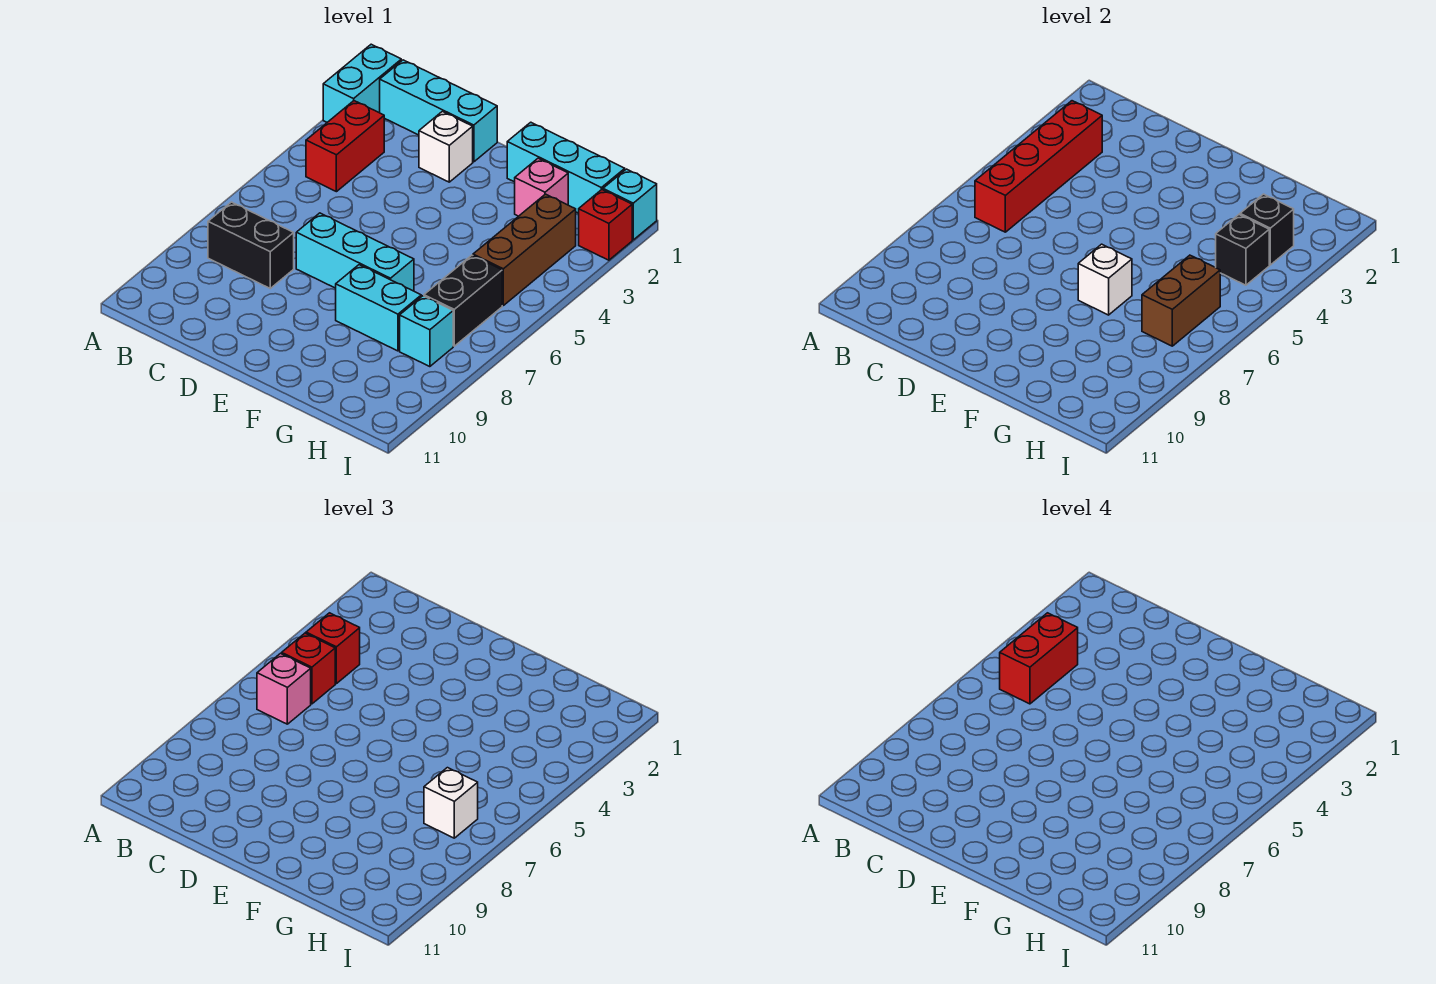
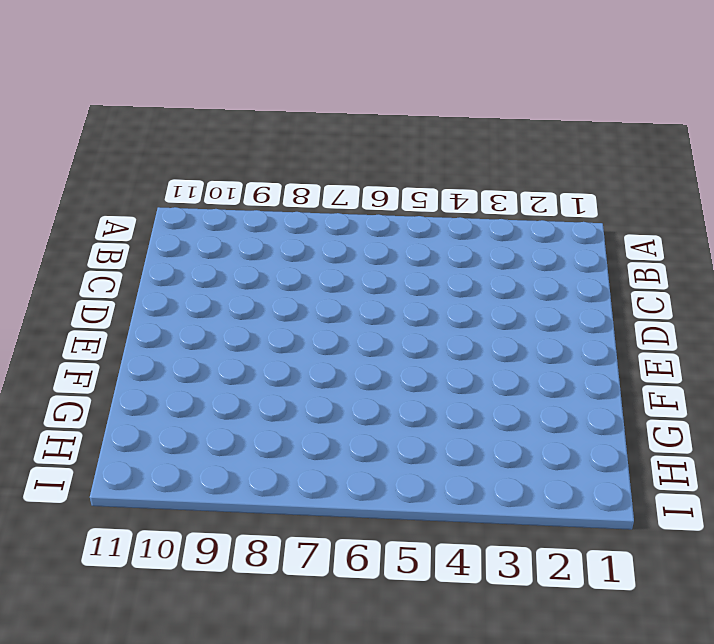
none -> cyan brick A1:A2 level 1
none -> cyan brick B1:D1 level 1
none -> red brick B3:B4 level 1

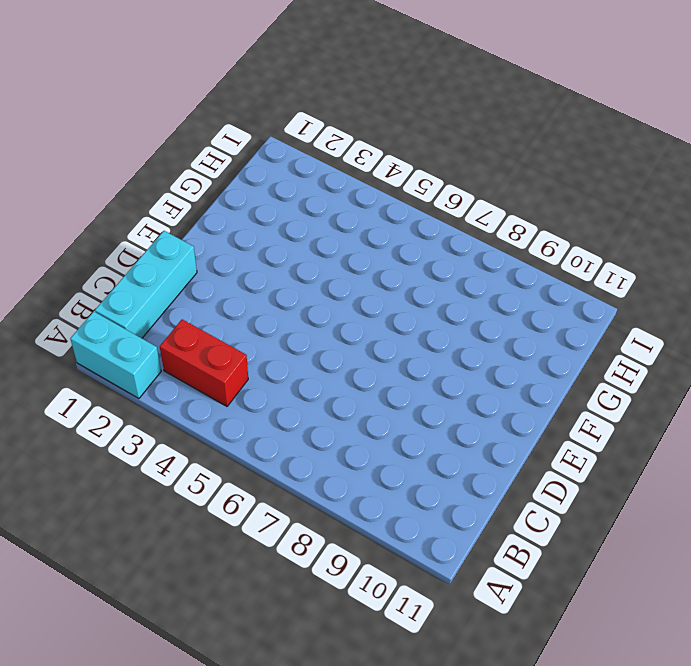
none -> black brick B8:C8 level 1
none -> white brick D2 level 1
none -> cyan brick D7:F7 level 1

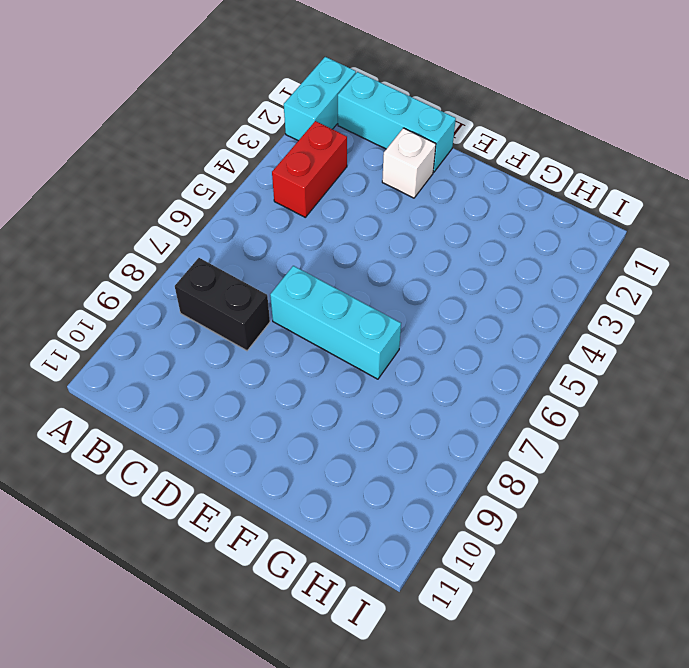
none -> cyan brick F1:H1 level 1
none -> cyan brick F8:G8 level 1
none -> pink brick G2 level 1

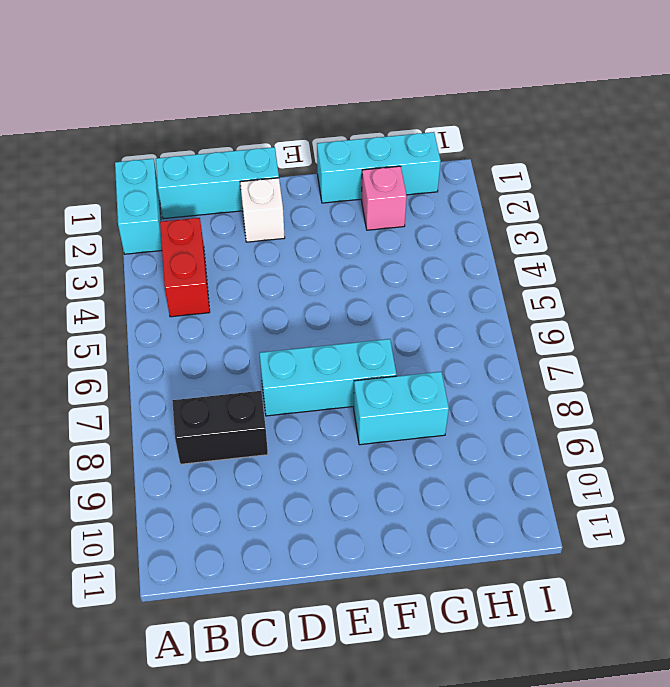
none -> brown brick H3:H5 level 1
none -> black brick H6:H7 level 1
none -> cyan brick H8 level 1

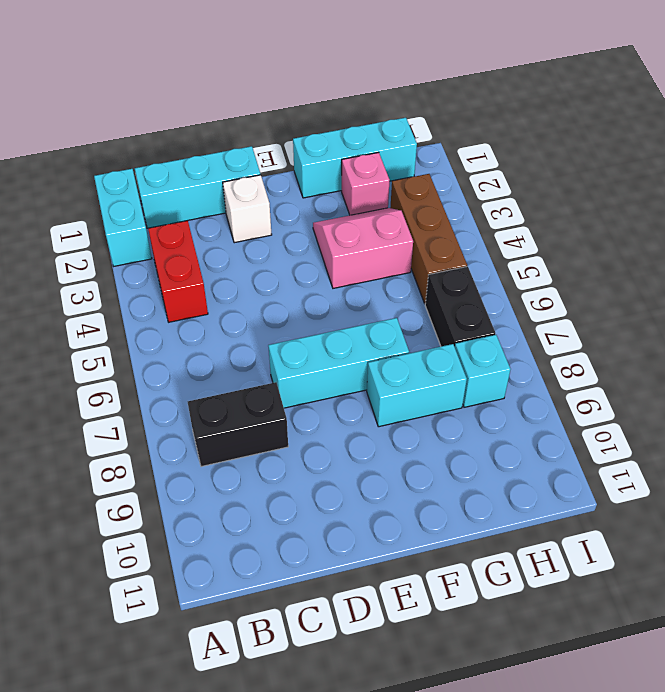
pink slope F3:G4 level 1 top 4 -> none
none -> cyan brick I1 level 1
none -> red brick I2 level 1
none -> red brick B3:B6 level 2

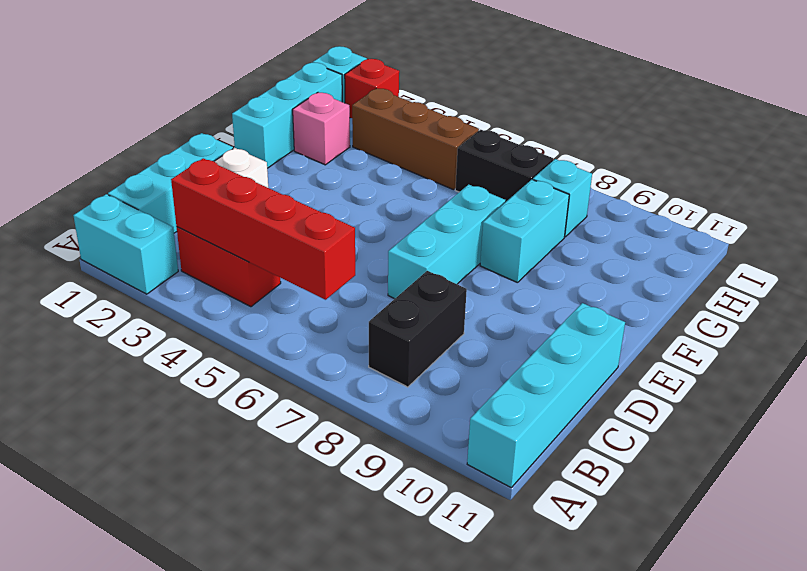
cyan brick A11:D11 level 1 -> none
none -> white brick F7 level 2
none -> black brick H3 level 2
none -> black brick H4 level 2

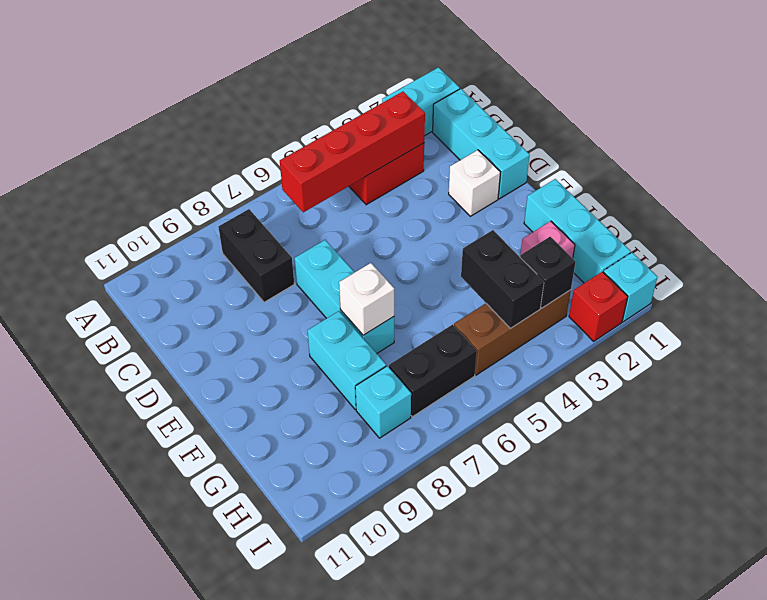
black brick G4:H4 level 2 -> black brick H4 level 2
none -> brown brick H6:H7 level 2
none -> red brick B4 level 3
none -> red brick B5 level 3

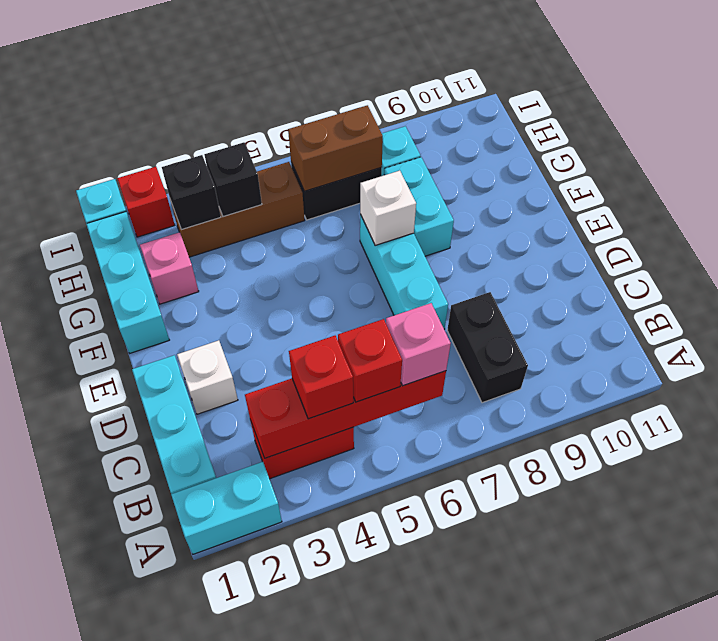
none -> white brick H7 level 3
none -> red brick B4:B5 level 4

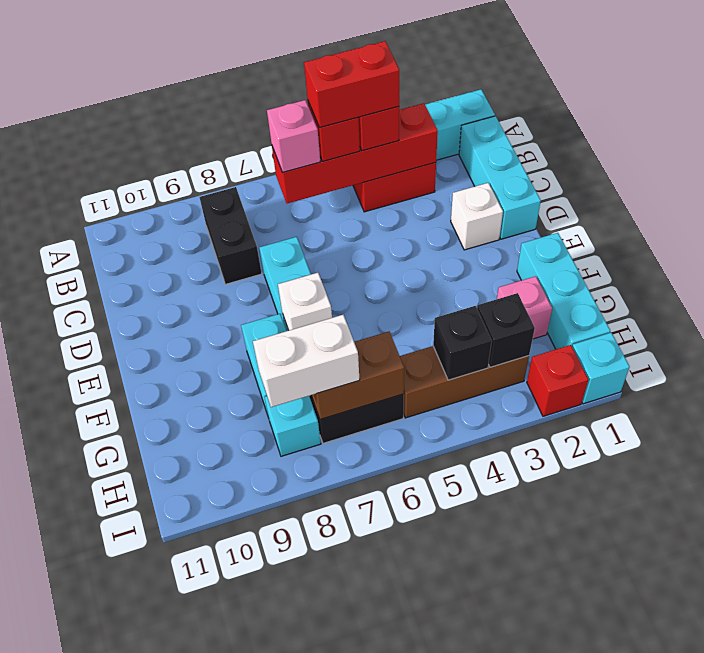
white brick H7:H8 level 3 -> white brick H7 level 3

